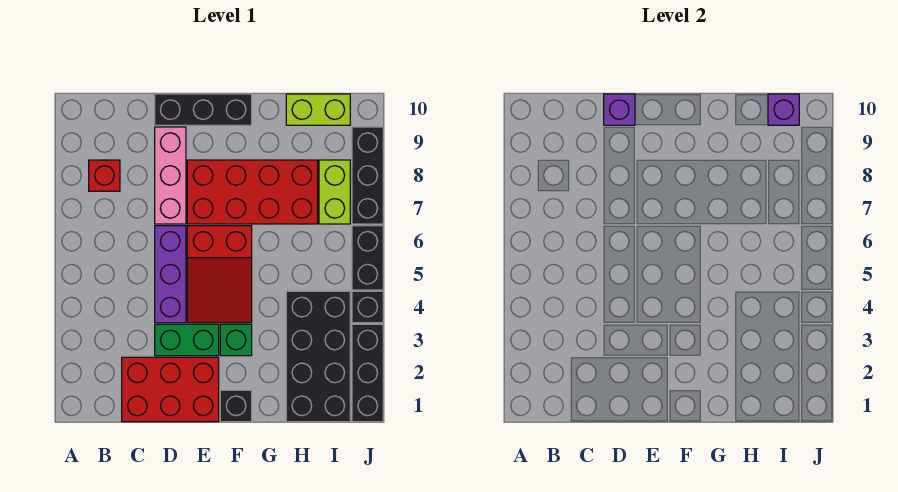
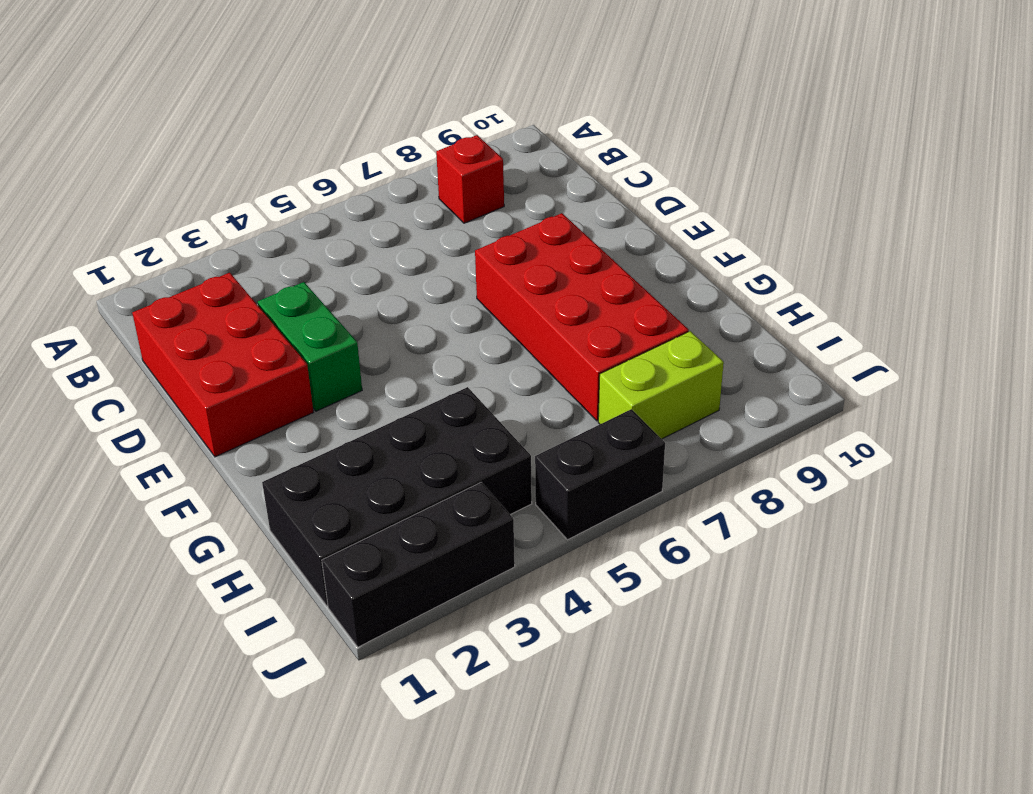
none -> purple brick D4:D6 level 1
none -> pink brick D7:D9 level 1
none -> black brick D10:F10 level 1

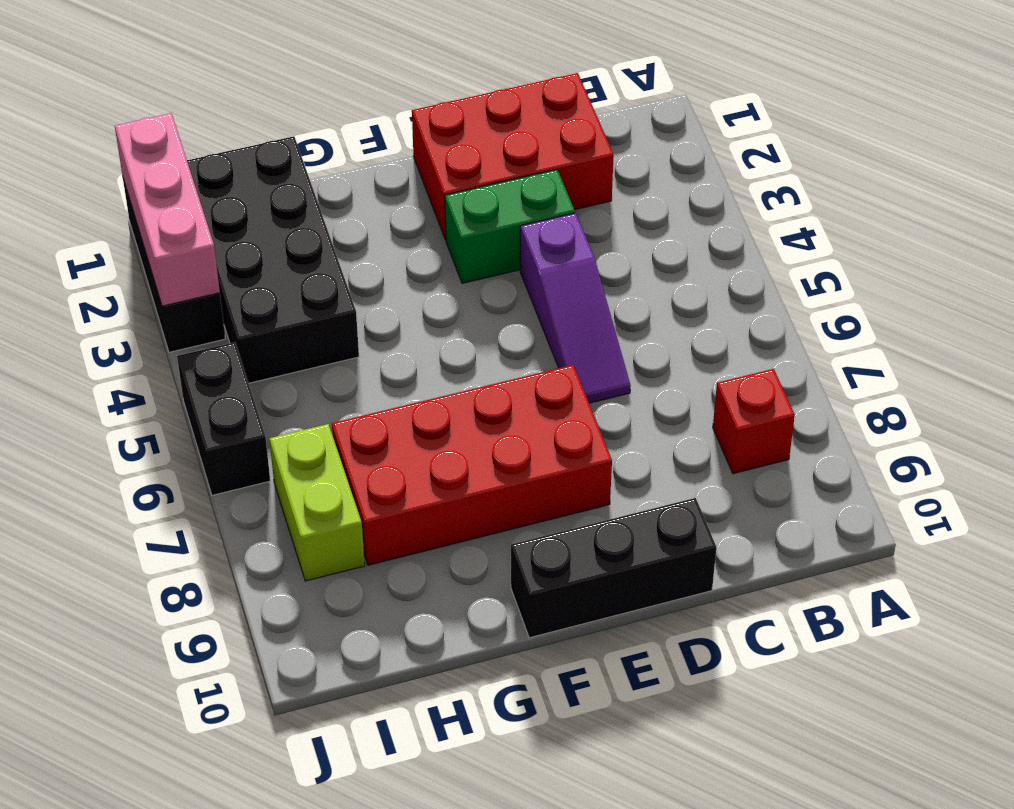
purple slope D4:D6 level 1 top 4 -> purple brick D4:D6 level 1
pink brick J1:J3 level 2 -> pink brick D7:D9 level 1
none -> red slope E4:F6 level 1 top 6
none -> black brick F1 level 1
none -> green brick F3 level 1

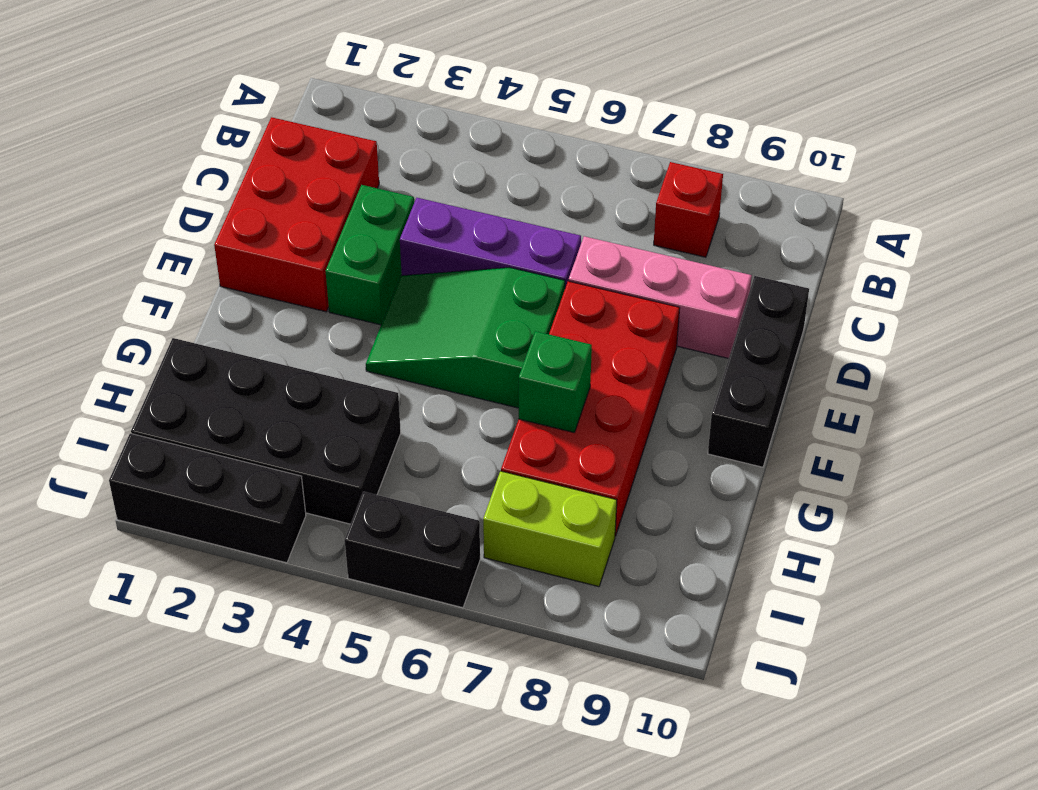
green slope E4:F6 level 1 top 6 -> red slope E4:F6 level 1 top 6
green brick G7 level 2 -> green brick F3 level 1
none -> black brick F1 level 1
none -> lime brick H10:I10 level 1
none -> black brick J4 level 1

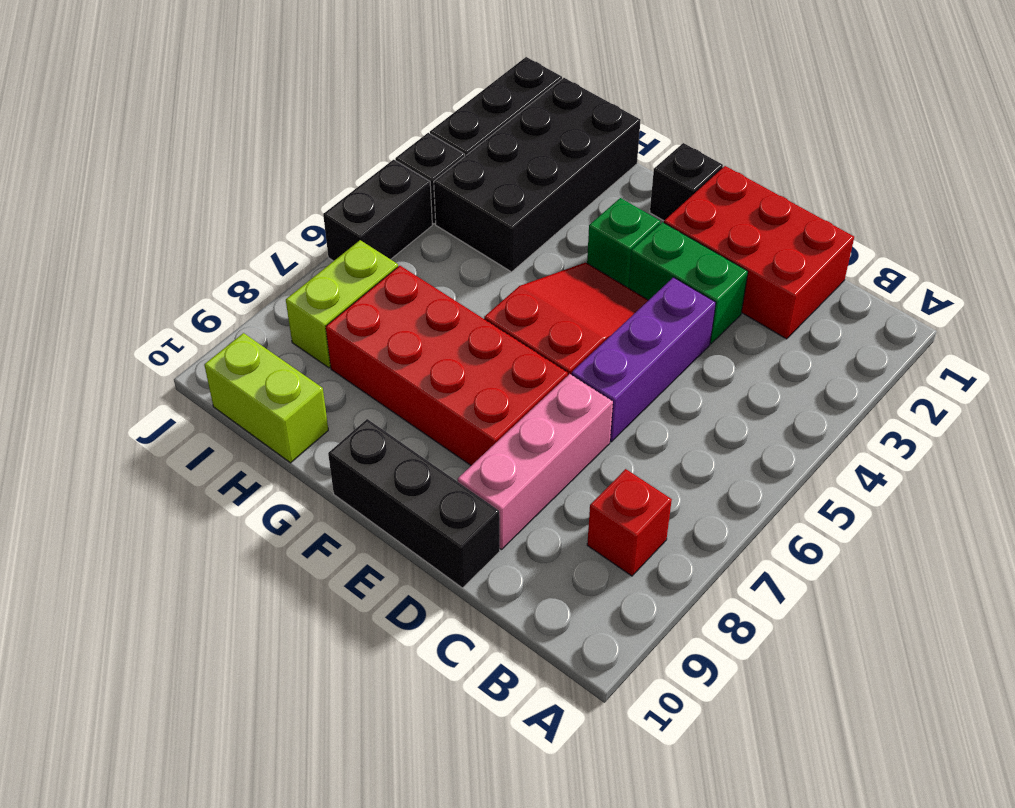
none -> black brick J7:J9 level 1
none -> purple brick D10 level 2
none -> purple brick I10 level 2

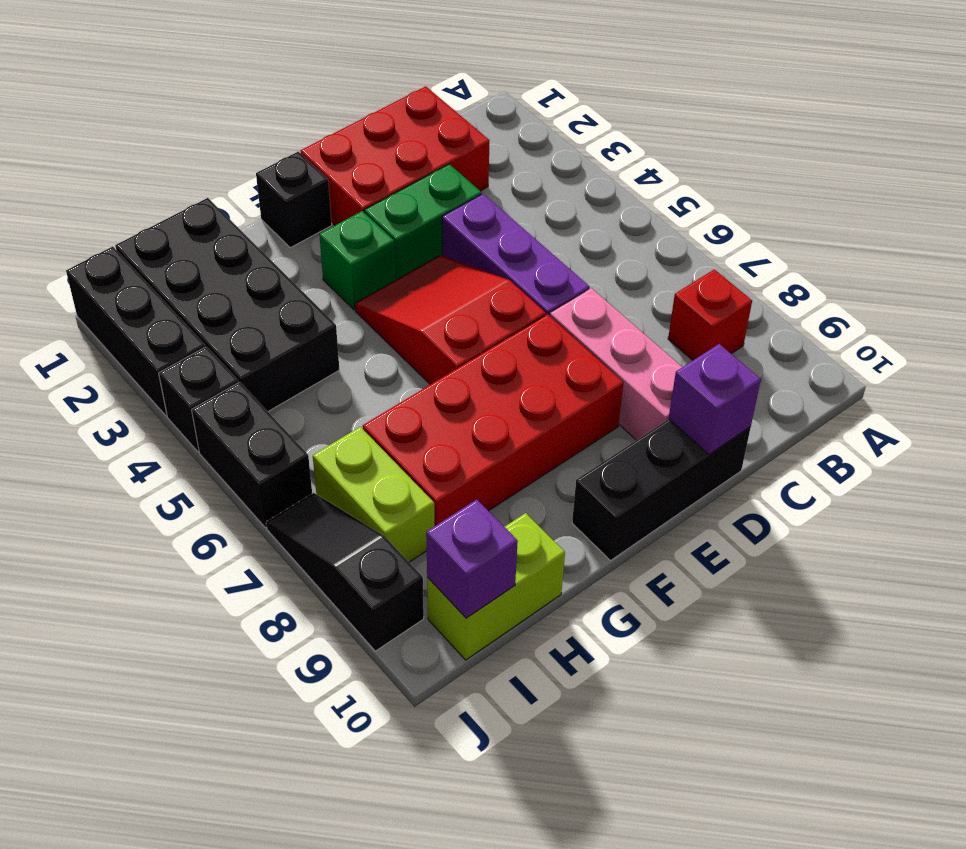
black slope J7:J9 level 1 top 9 -> black brick J7:J9 level 1

